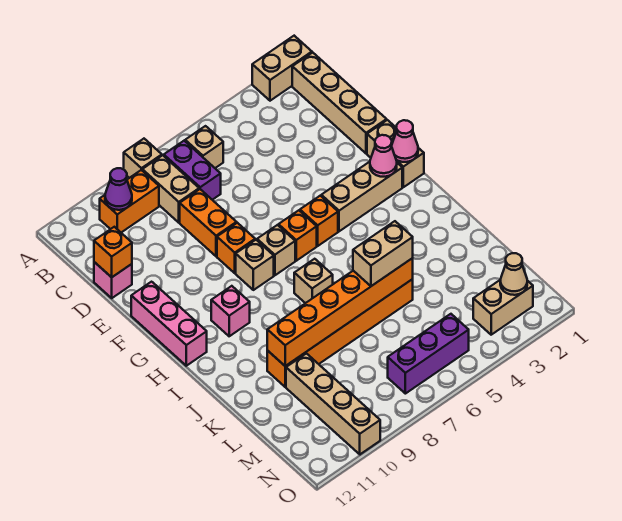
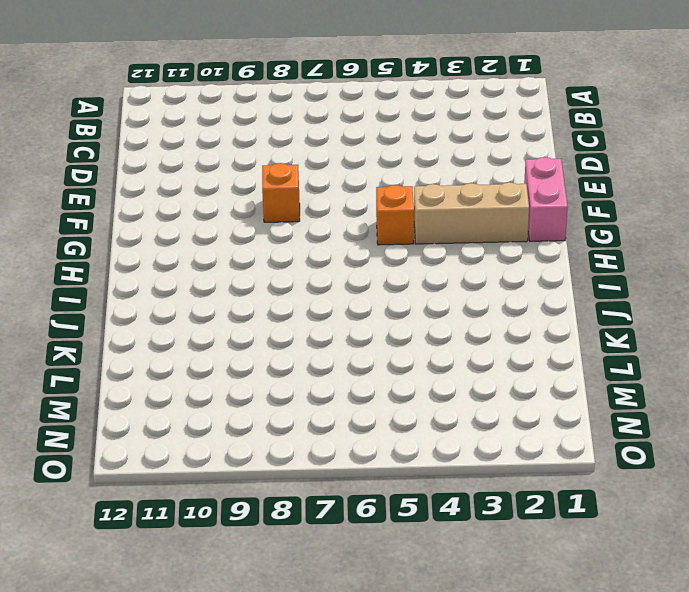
pink brick F1:G1 level 1 -> tan brick F1:G1 level 1
none -> tan brick A1:A2 level 1
none -> tan brick A8 level 1
none -> tan brick B1:E1 level 1
none -> tan brick B6 level 1

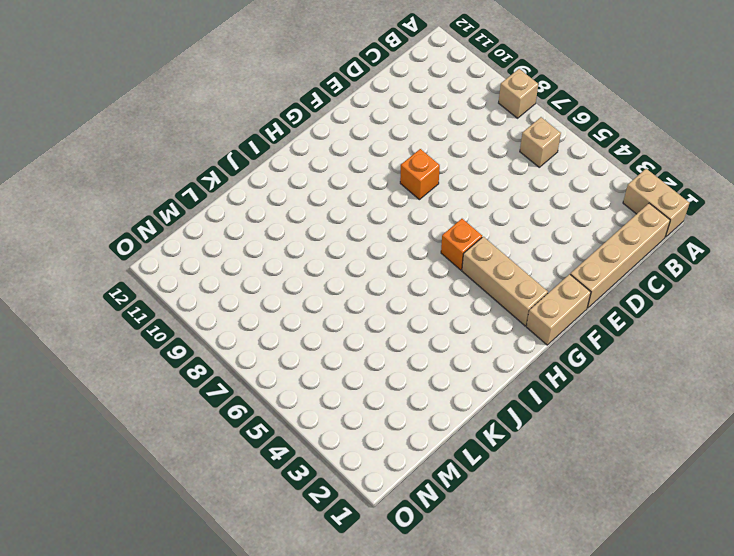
none -> purple brick B7:C7 level 1
none -> tan brick B8:C8 level 1
none -> orange brick B9:B10 level 1
none -> orange brick D8:E8 level 1

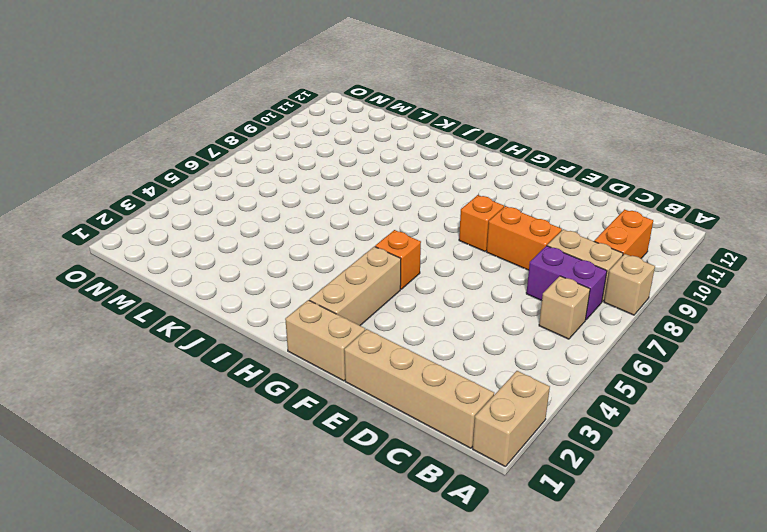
none -> pink brick D12 level 1
none -> pink brick F12:H12 level 1
none -> orange brick G6 level 1
none -> tan brick G7 level 1

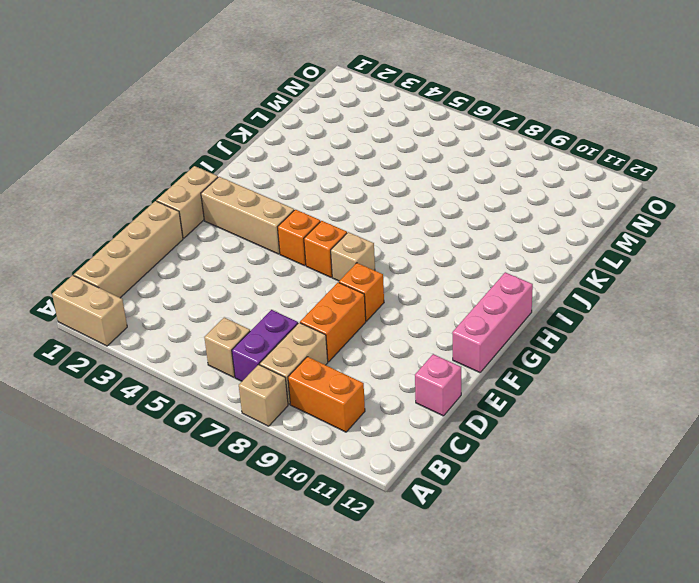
none -> tan brick G8 level 1
none -> pink brick H10 level 1
none -> tan brick I7 level 1
none -> orange brick K5:K10 level 1

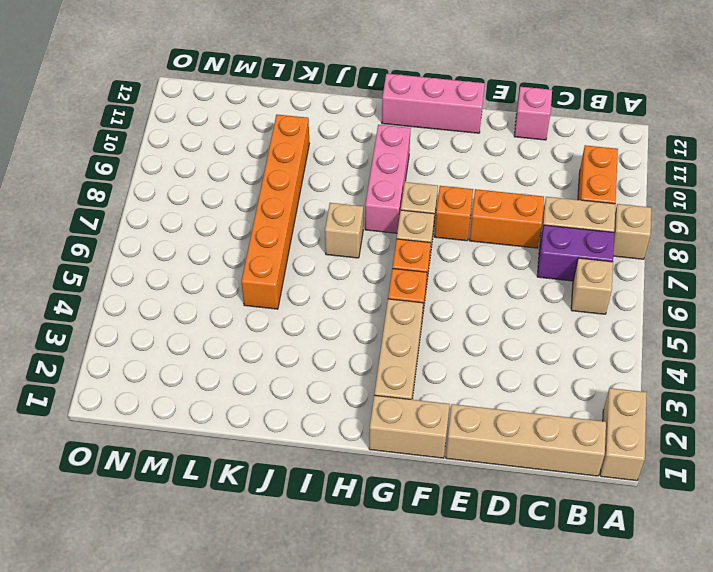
pink brick H8:H10 level 1 -> pink brick H10 level 1
none -> tan brick L10:O10 level 1
none -> tan brick N2:N3 level 1
none -> purple brick N5:N7 level 1
none -> purple cone B10 level 2

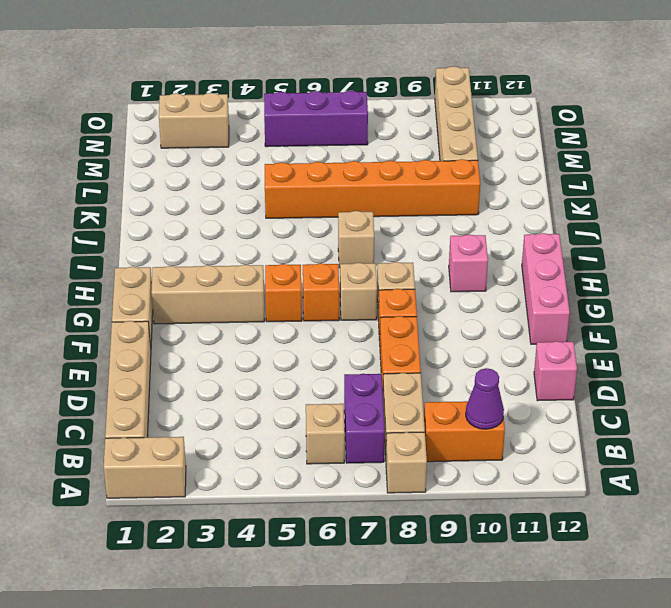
none -> orange brick D12 level 2
none -> pink cone G1 level 2
none -> pink cone G2 level 2
none -> orange brick K5:K10 level 2

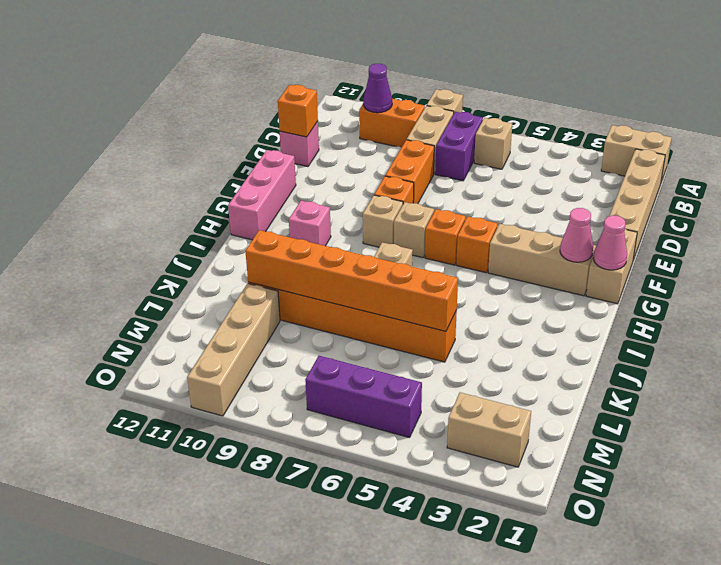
none -> tan cone N2 level 2
none -> tan brick K5:K6 level 3

